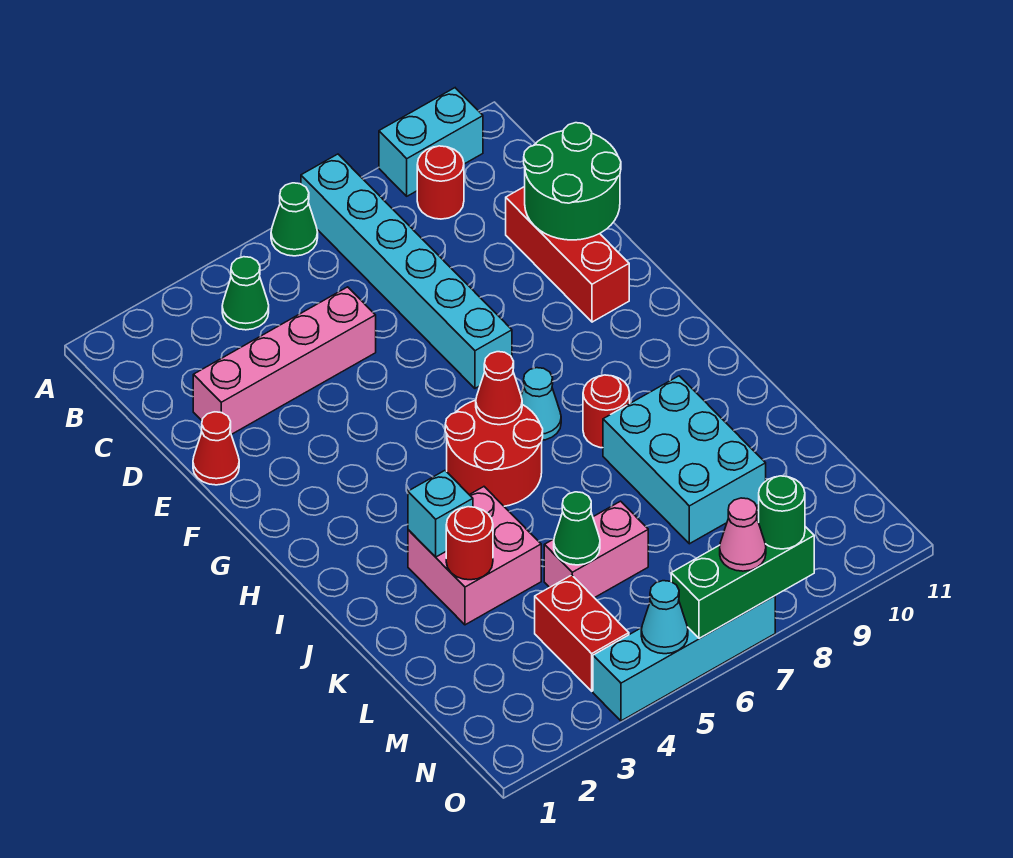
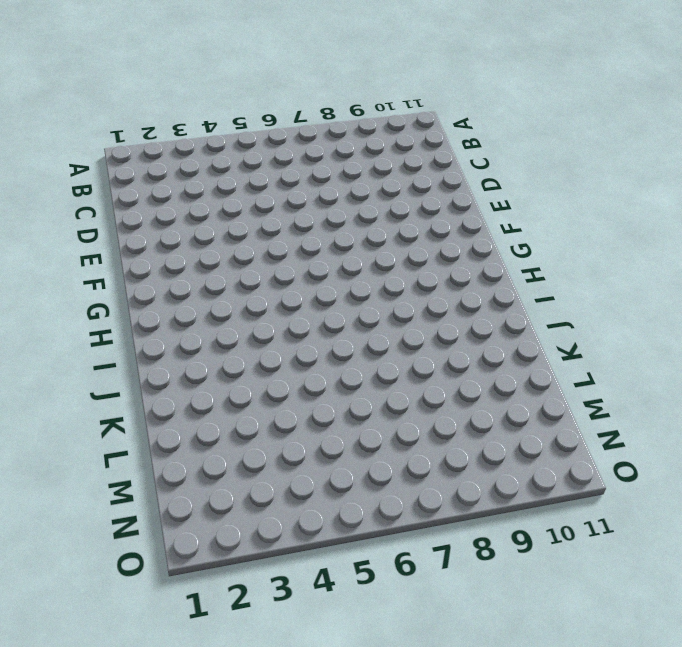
none -> green cone A6 level 1
none -> cyan brick A7:F7 level 1
none -> cyan brick A9:A10 level 1

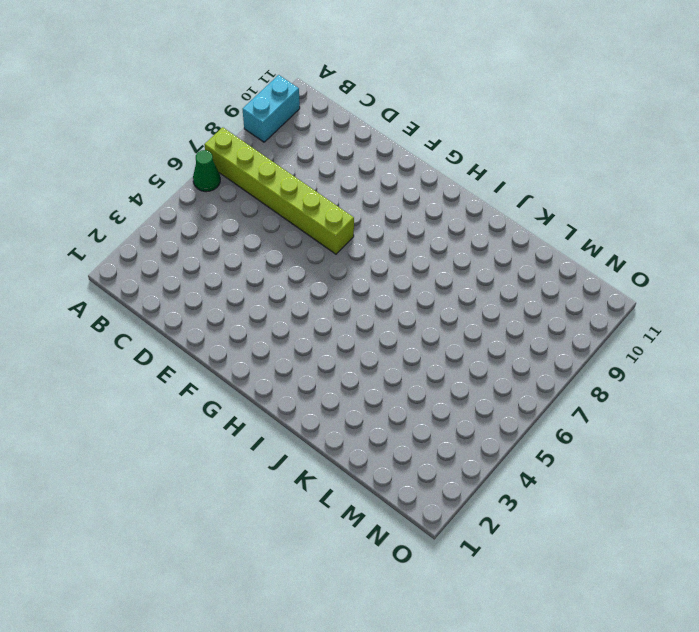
lime brick A7:F7 level 1 -> cyan brick A7:F7 level 1
none -> green cone B4 level 1
none -> red round brick B9 level 1
none -> pink brick D2:D5 level 1

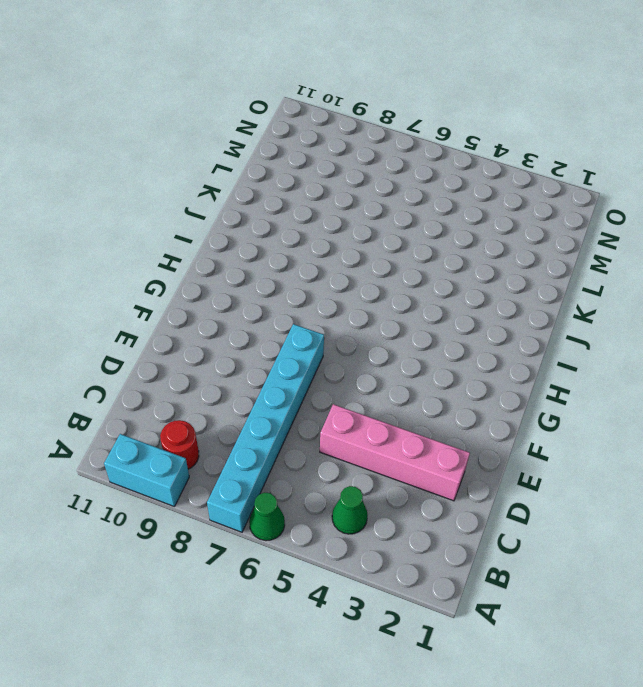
none -> red brick D10:F10 level 1
none -> red cone E1 level 1
none -> red round brick H5:I6 level 1

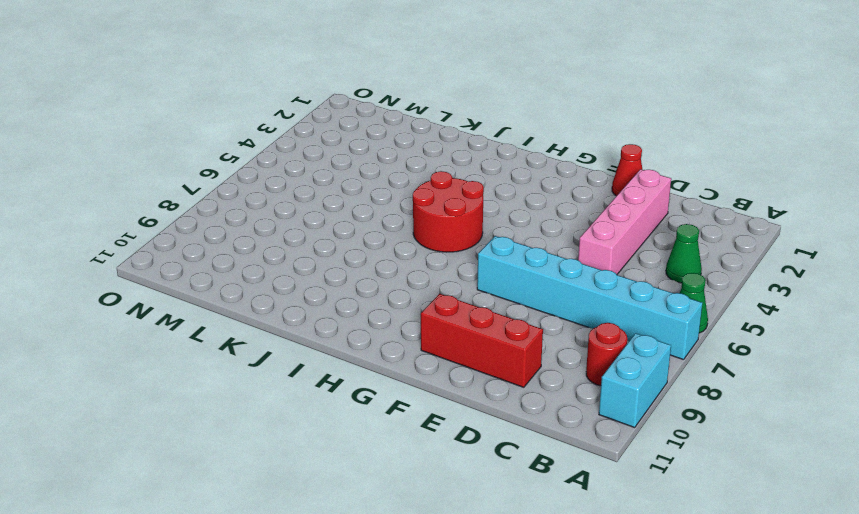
none -> cyan cone H7 level 1
none -> red round brick I8 level 1
none -> pink brick J3:K4 level 1

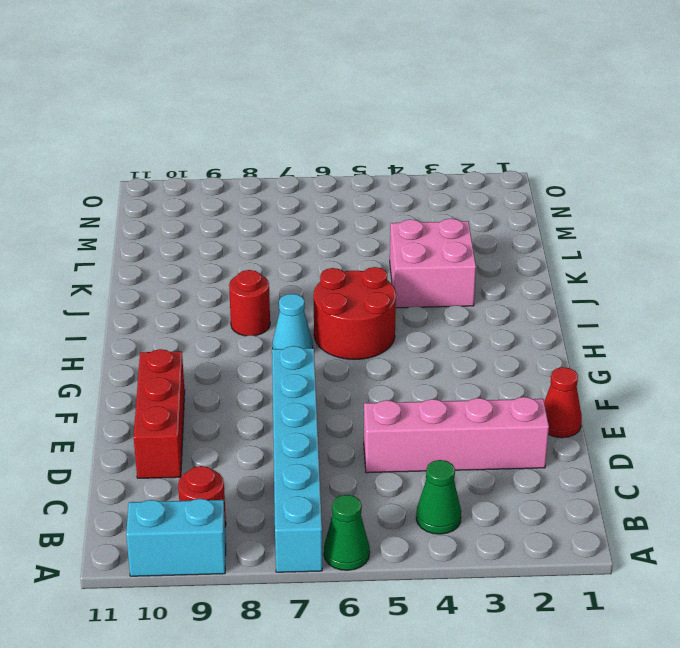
none -> cyan brick J8:L9 level 1
none -> pink brick L5:L6 level 1
none -> red brick M4:N4 level 1

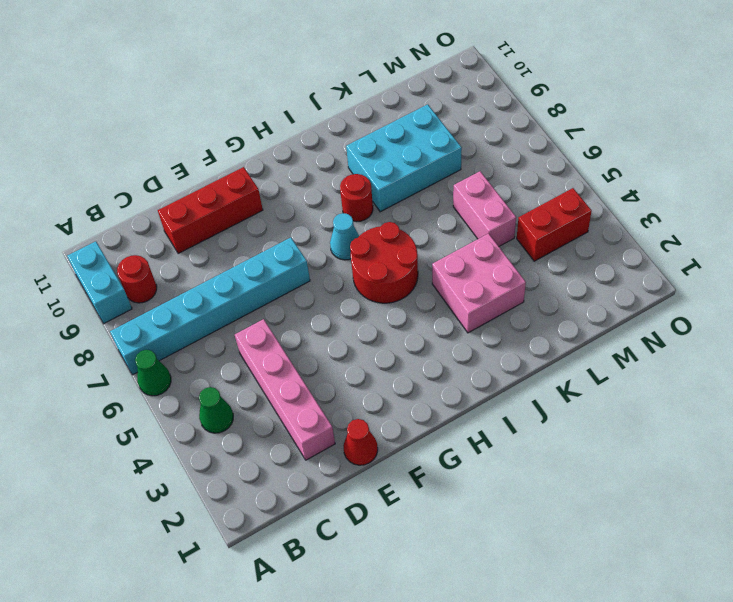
none -> cyan brick O4:O7 level 1
none -> green round brick D10:E11 level 2
none -> red cone H6 level 2

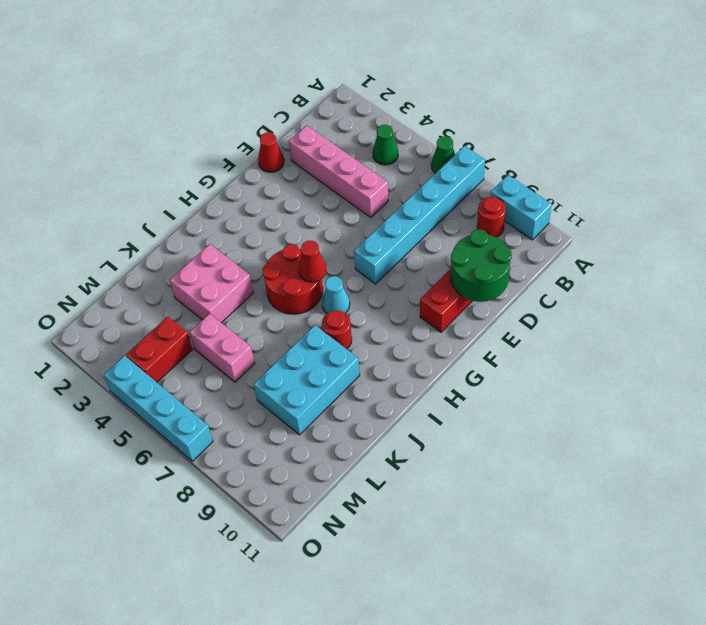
none -> cyan brick J3 level 2
none -> red round brick K3 level 2
none -> green cone L5 level 2

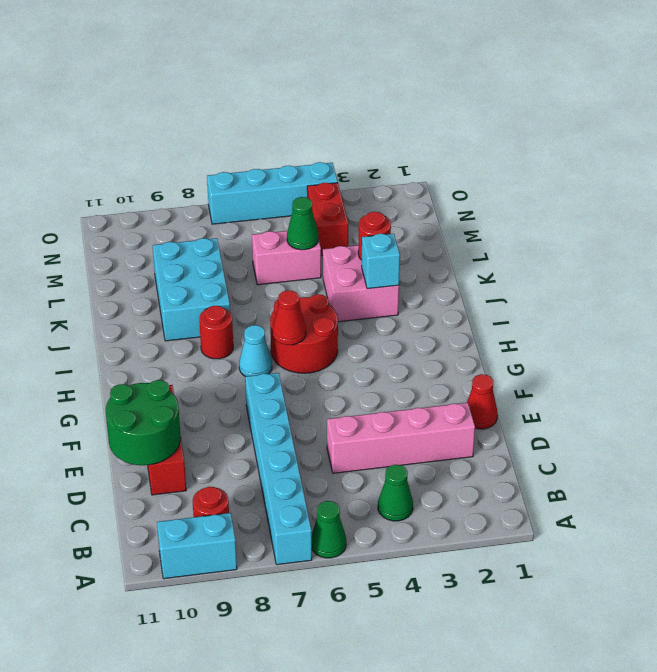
none -> cyan cone O5 level 2
none -> green brick O6:O8 level 2
none -> pink cone O7 level 3

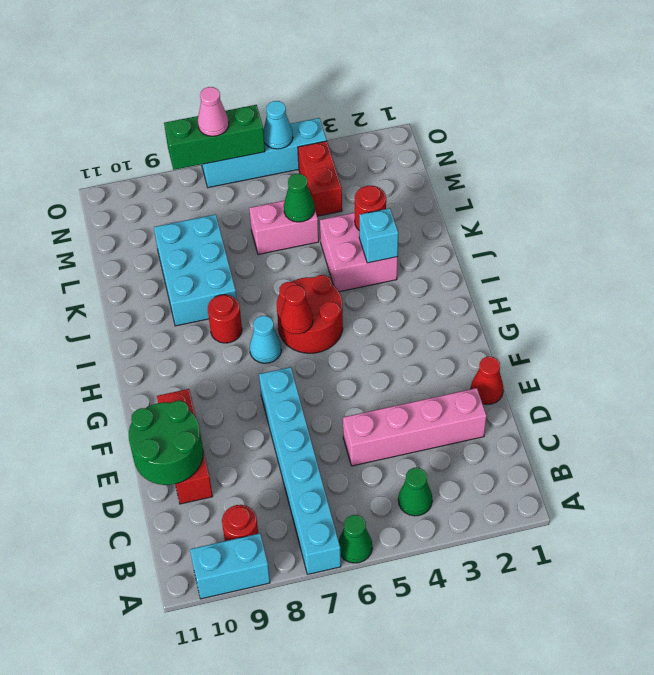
none -> green round brick O8 level 3

